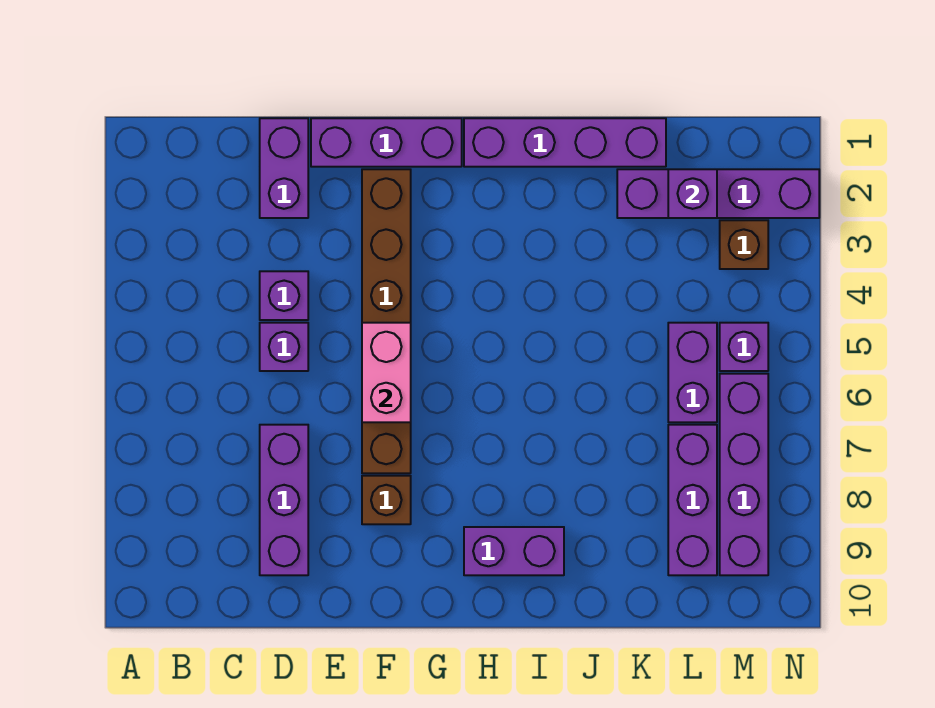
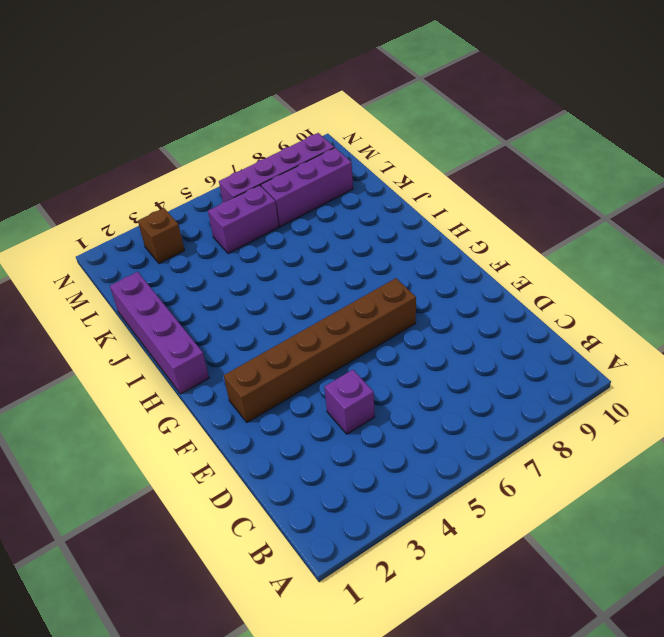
none -> purple brick D1:D2 level 1
none -> purple brick D5 level 1
none -> purple brick D7:D9 level 1

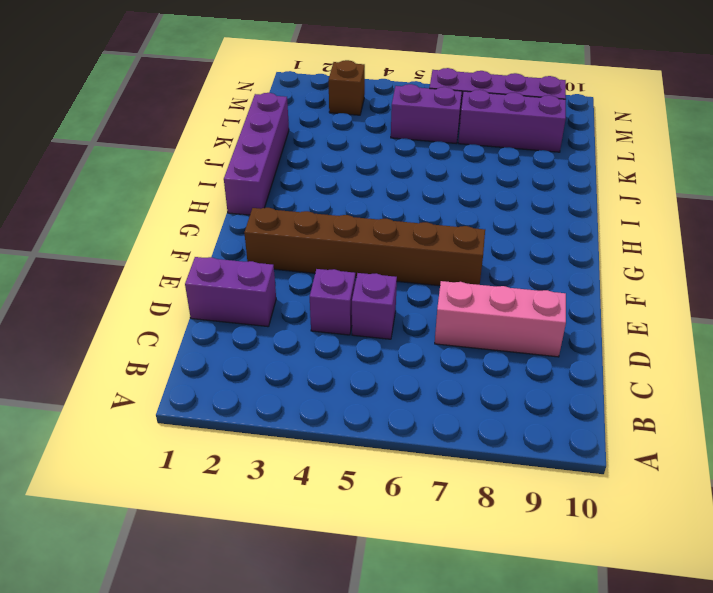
pink brick D7:D9 level 1 -> purple brick D7:D9 level 1
none -> purple brick E1:G1 level 1
none -> brown brick F8 level 1
none -> purple brick H9:I9 level 1

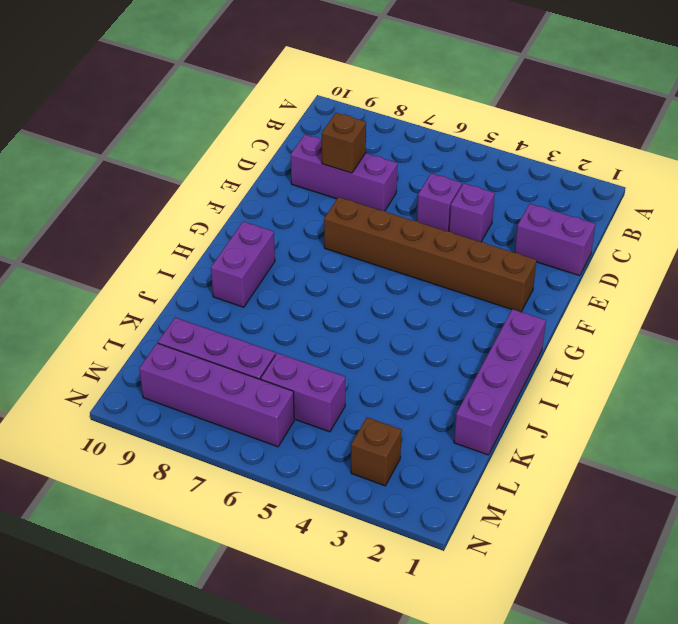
brown brick D8 level 2 -> brown brick F8 level 1
none -> purple brick E1:G1 level 1
none -> purple brick K2:N2 level 1
none -> purple brick M5 level 1

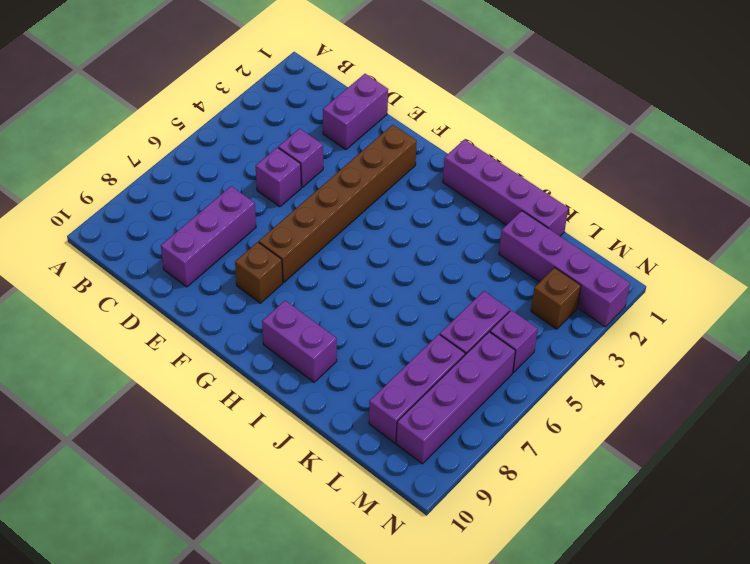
none -> purple brick E1:G1 level 1
none -> pink brick F5:F6 level 2
none -> purple brick L2 level 2

